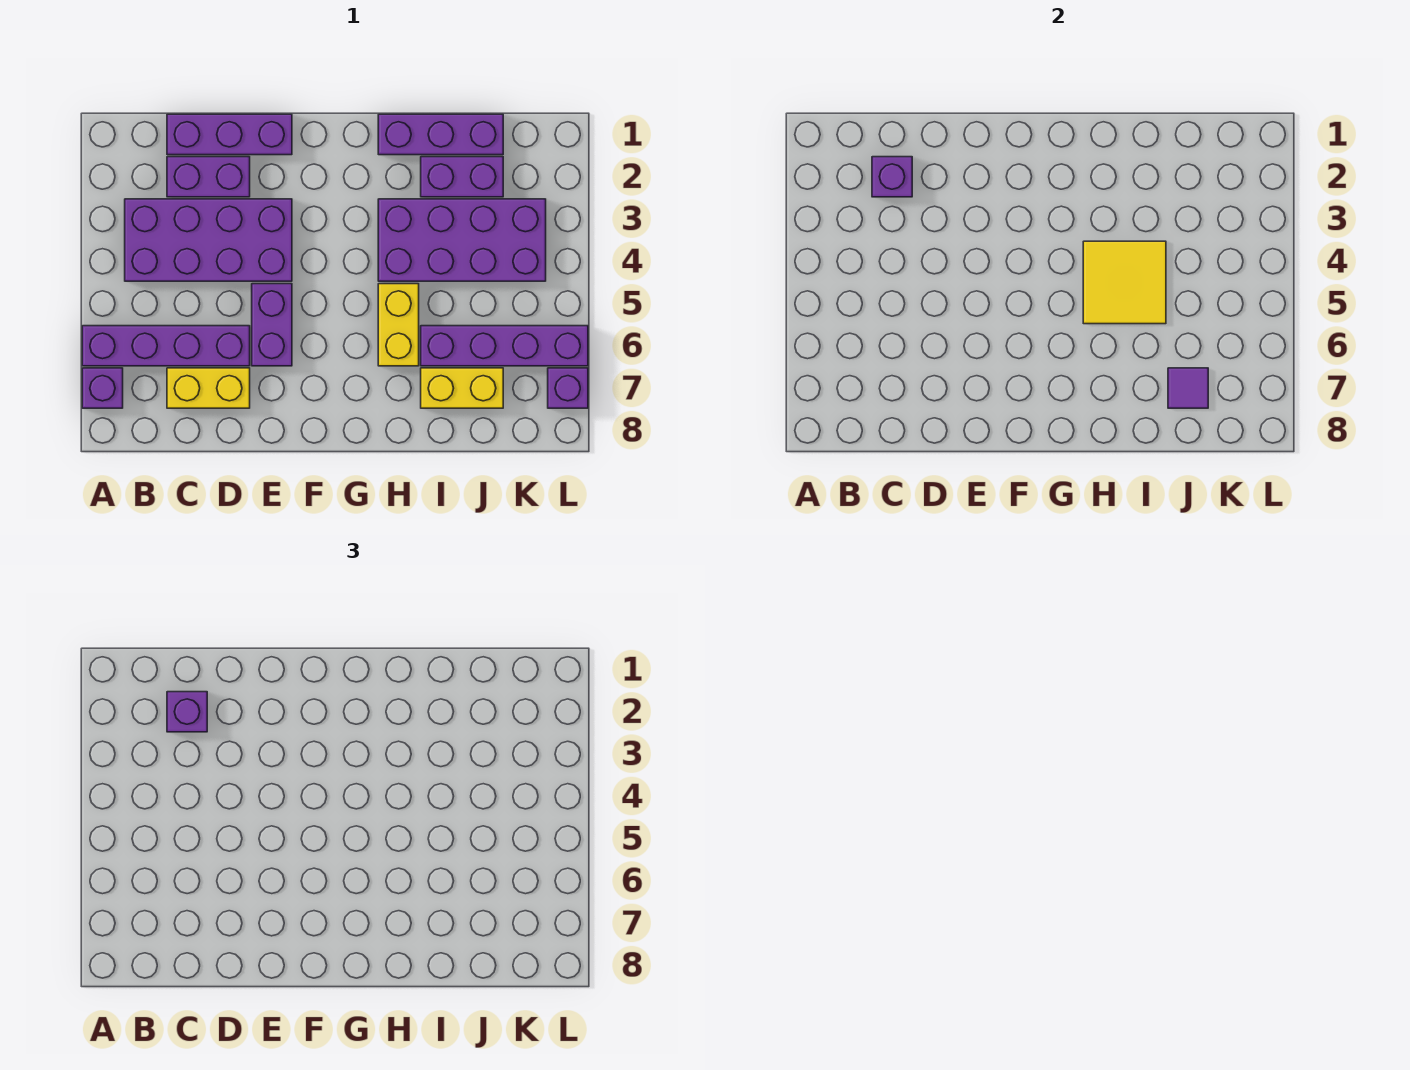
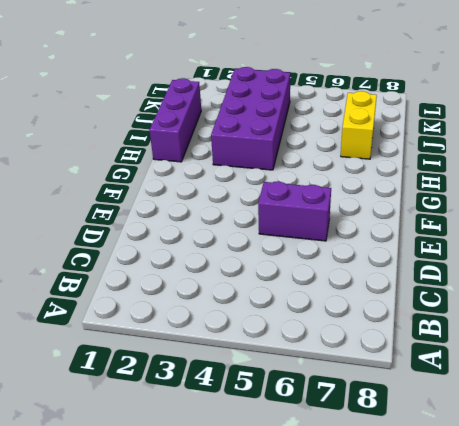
none -> purple brick A6:D6 level 1
none -> purple brick A7 level 1
none -> purple brick B3:E4 level 1

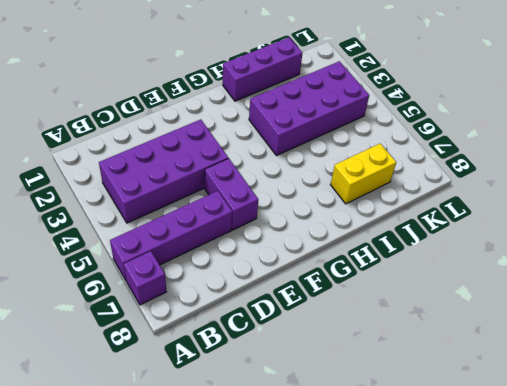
none -> purple brick C1:E1 level 1
none -> purple brick C2:D2 level 1
none -> yellow brick C7:D7 level 1

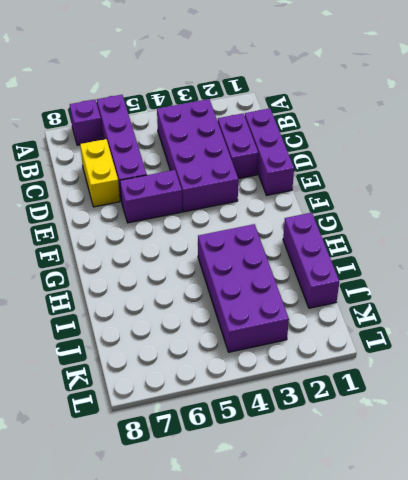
none -> yellow brick H5:H6 level 1
none -> purple brick I2:J2 level 1
none -> purple brick I6:L6 level 1

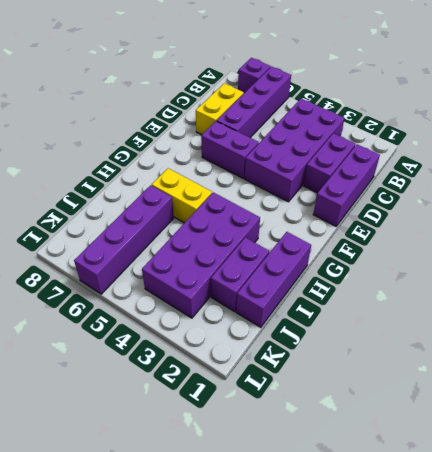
none -> yellow brick I7:J7 level 1
none -> purple brick L7 level 1
none -> purple brick C2 level 2

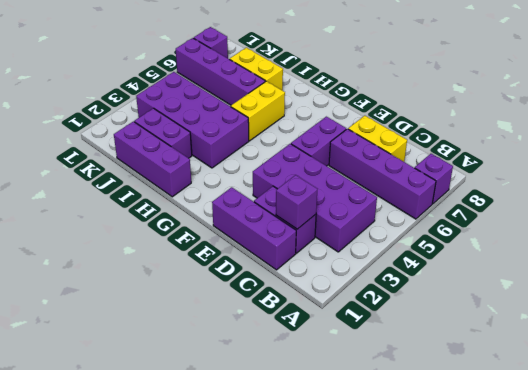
none -> yellow tile H4:I5 level 2
none -> purple tile J7 level 2
none -> purple brick C2 level 3

